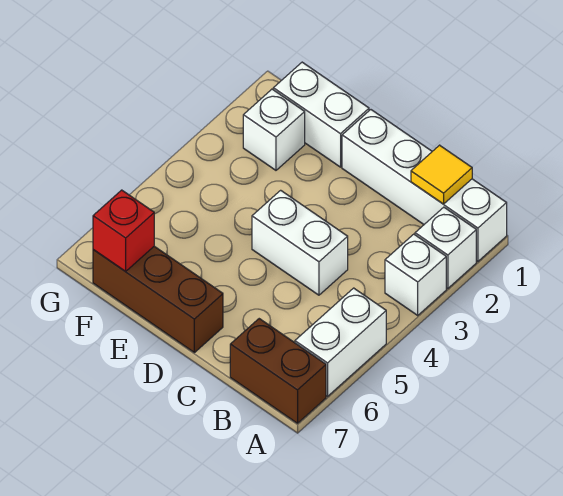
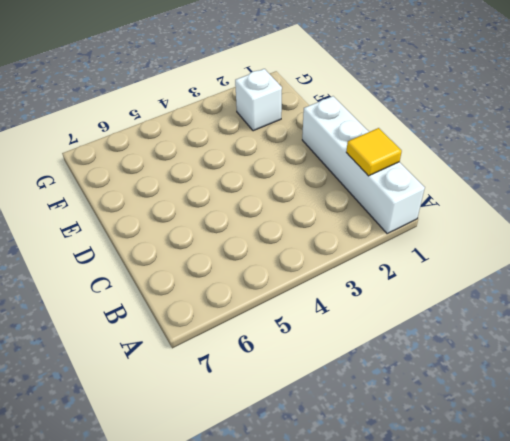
none -> white brick A2 level 1
none -> white brick A3 level 1

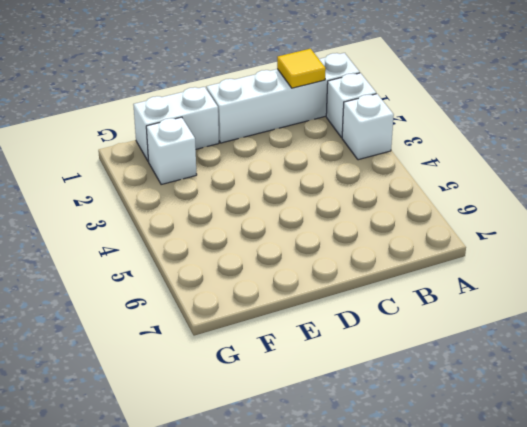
none -> white brick A5:A6 level 1
none -> brown brick A7:B7 level 1

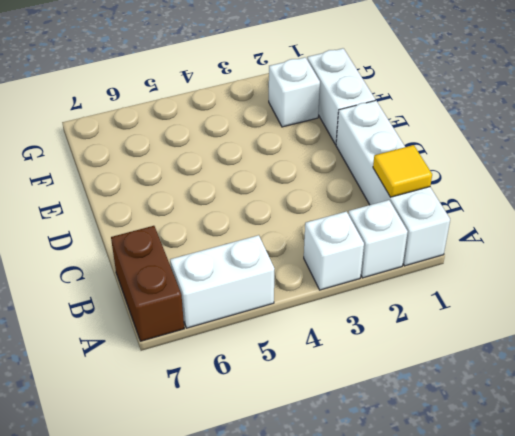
none -> white brick C4:D4 level 1
none -> brown brick D7:F7 level 1

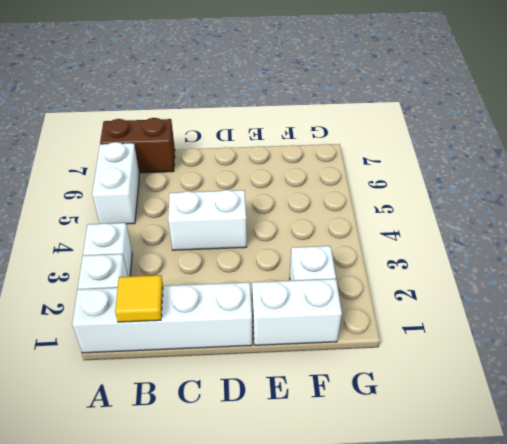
none -> brown brick D7:F7 level 1
none -> red brick F7 level 2

